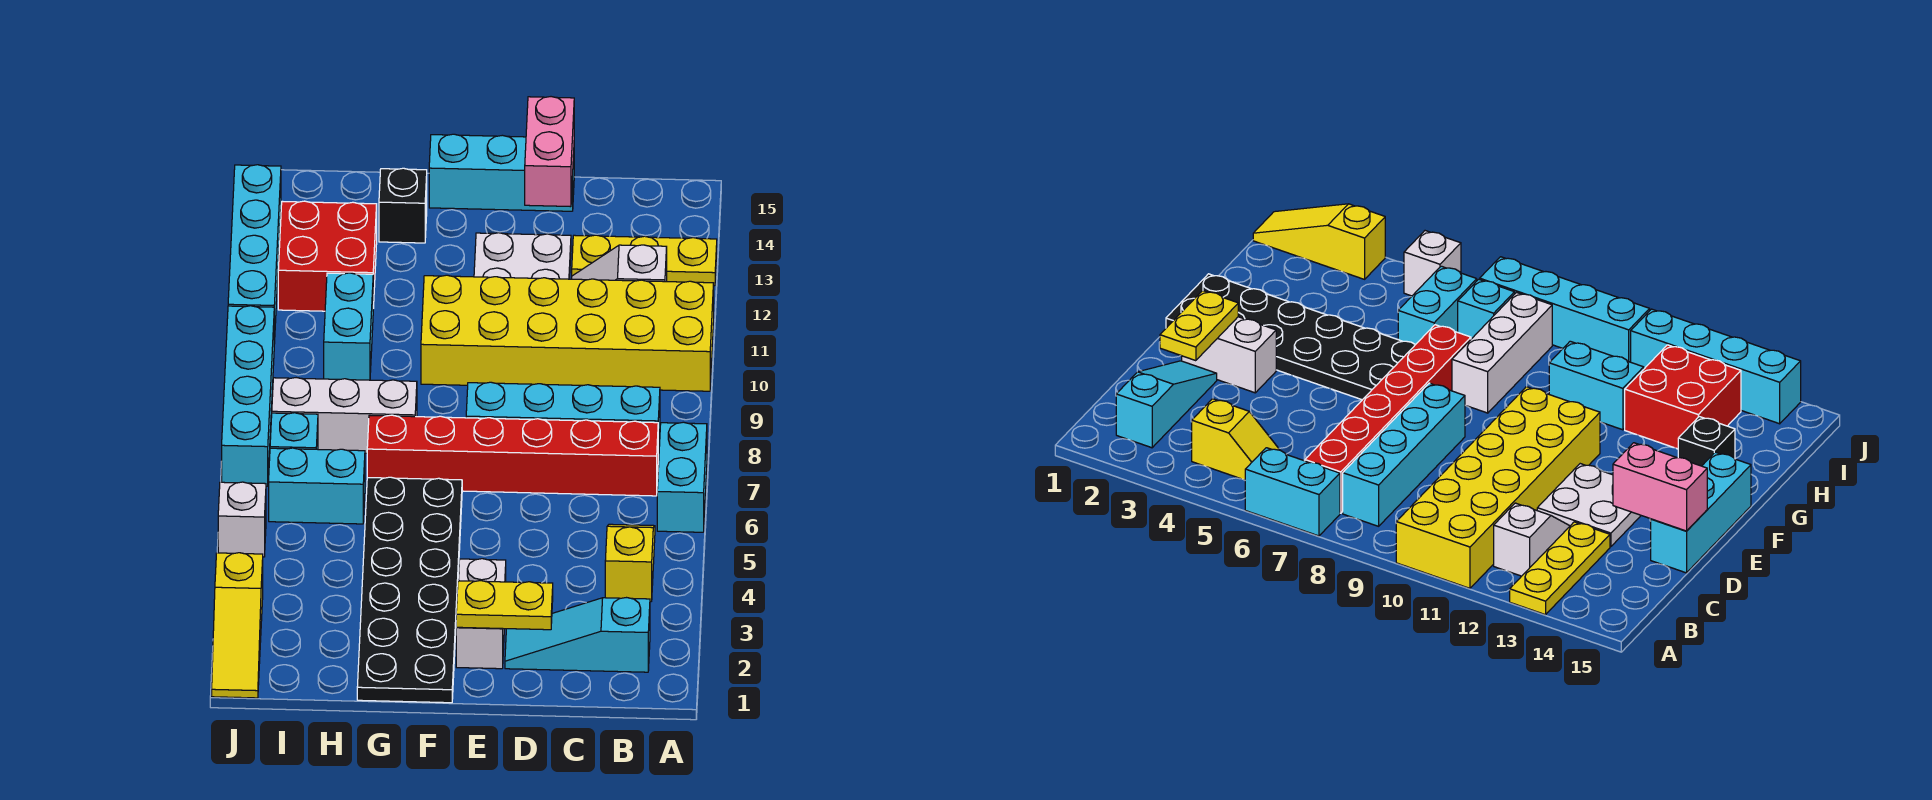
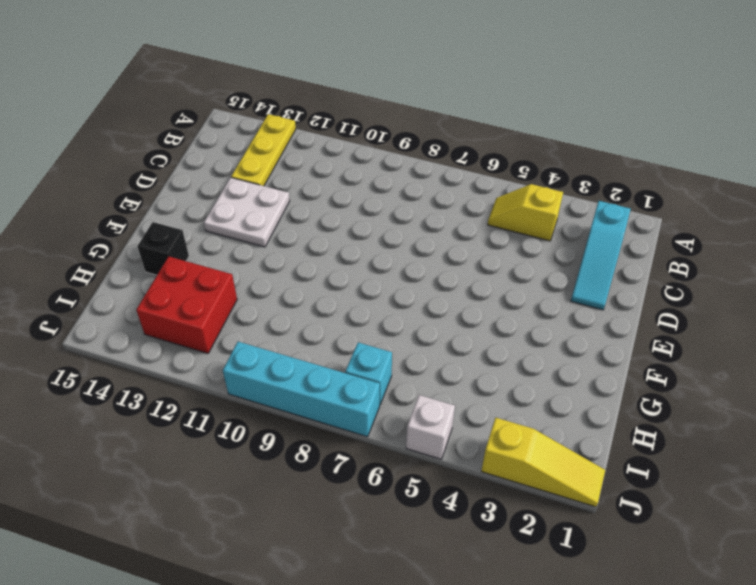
none -> cyan brick A6:A7 level 1
none -> yellow brick A10:F11 level 1
none -> red brick B7:G7 level 1

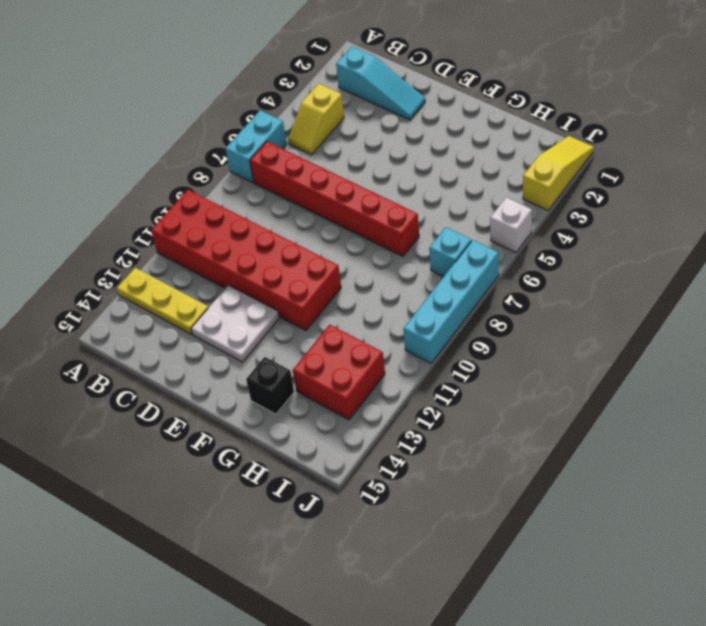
red brick A10:F11 level 1 -> yellow brick A10:F11 level 1
none -> cyan brick B8:E8 level 1
none -> white slope B12:C12 level 1 top B
none -> cyan brick D15:F15 level 1

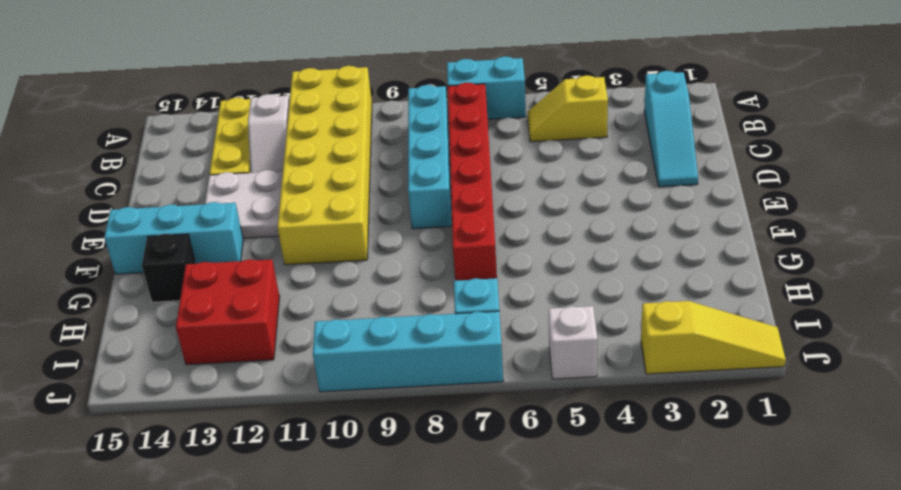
cyan brick F13:F15 level 1 -> cyan brick D15:F15 level 1
none -> white brick E2:E3 level 1
none -> black plate F1:G6 level 1
none -> white brick G8:I8 level 1

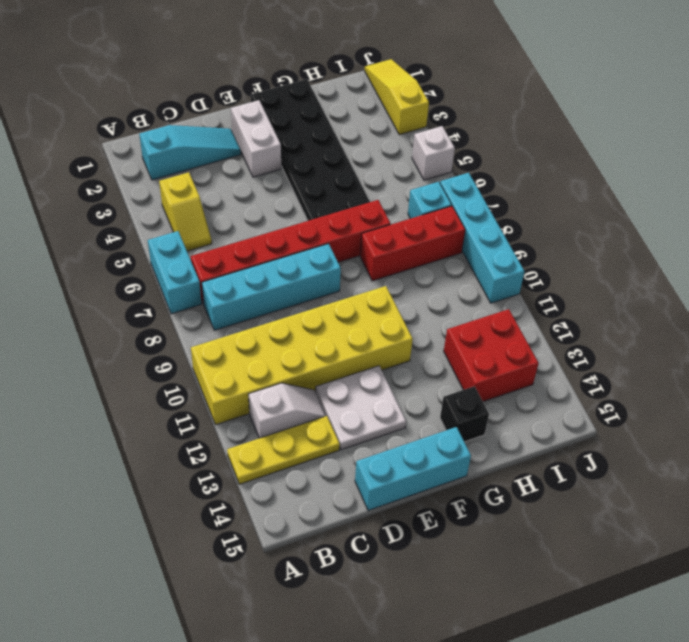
red brick G8:I8 level 1 -> white brick G8:I8 level 1
none -> cyan brick H6:I6 level 1
none -> cyan brick H10:H11 level 1
none -> cyan brick J11:J14 level 1

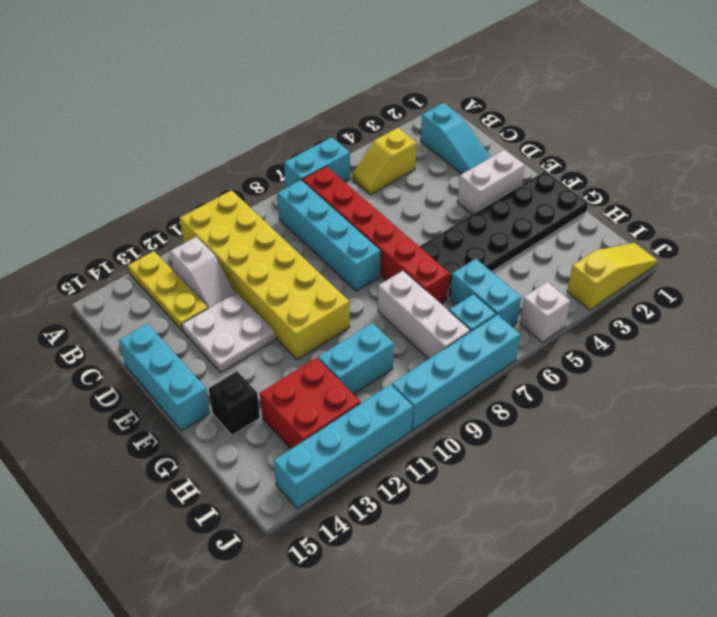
none -> yellow plate D2:E2 level 2
none -> pink brick D14:D15 level 2

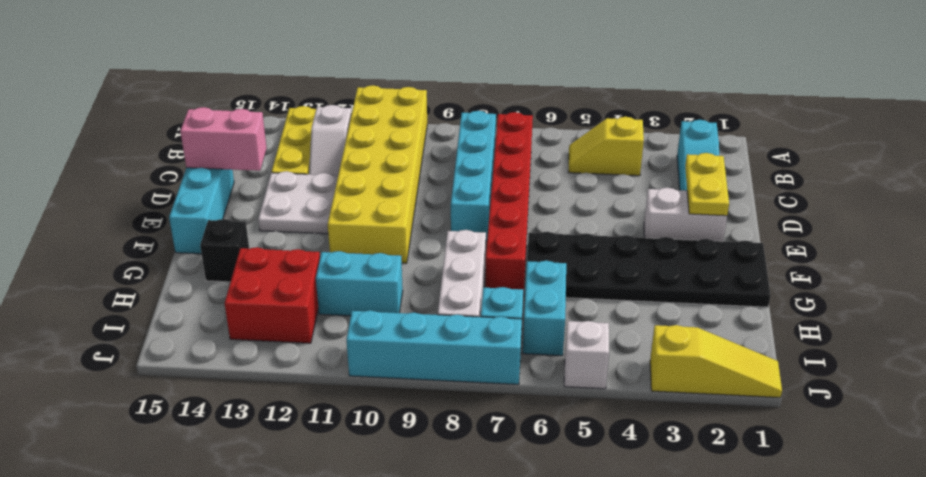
none -> cyan brick A6:A7 level 1
none -> cyan brick J11:J14 level 1

